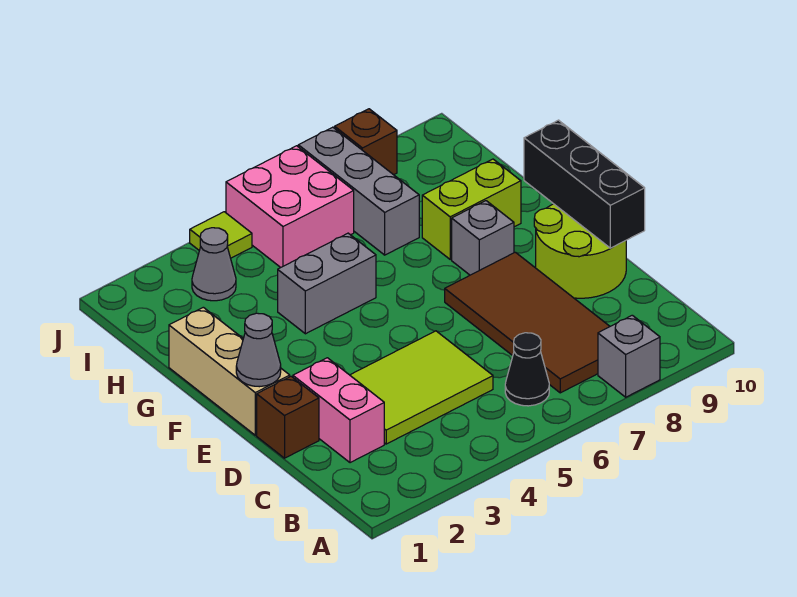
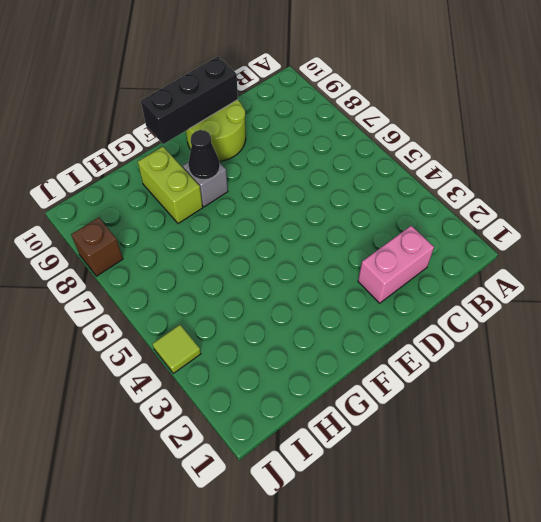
black cone F8 level 2 -> black cone B6 level 1
none -> grey brick A8 level 1
none -> brown tile B7:E8 level 1
none -> lime tile C3:D5 level 1

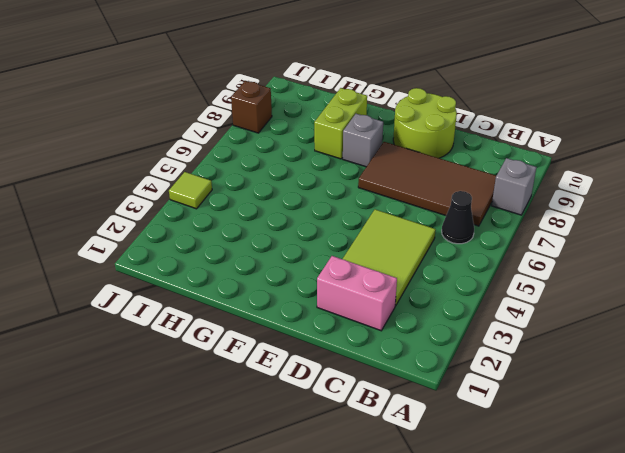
none -> brown brick D1 level 1
none -> tan brick E1:G1 level 1
none -> grey brick G4:G5 level 1

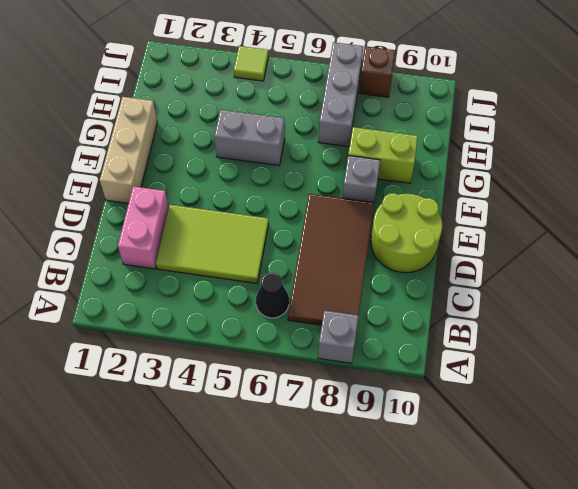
none -> brown brick D1 level 1
none -> grey cone I3 level 1
none -> pink brick I5:J6 level 1

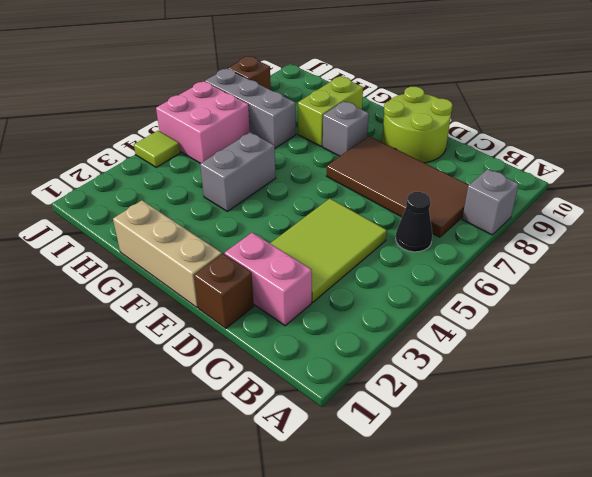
none -> grey cone I3 level 1
none -> black brick D10:F10 level 2
none -> grey cone E1 level 2

